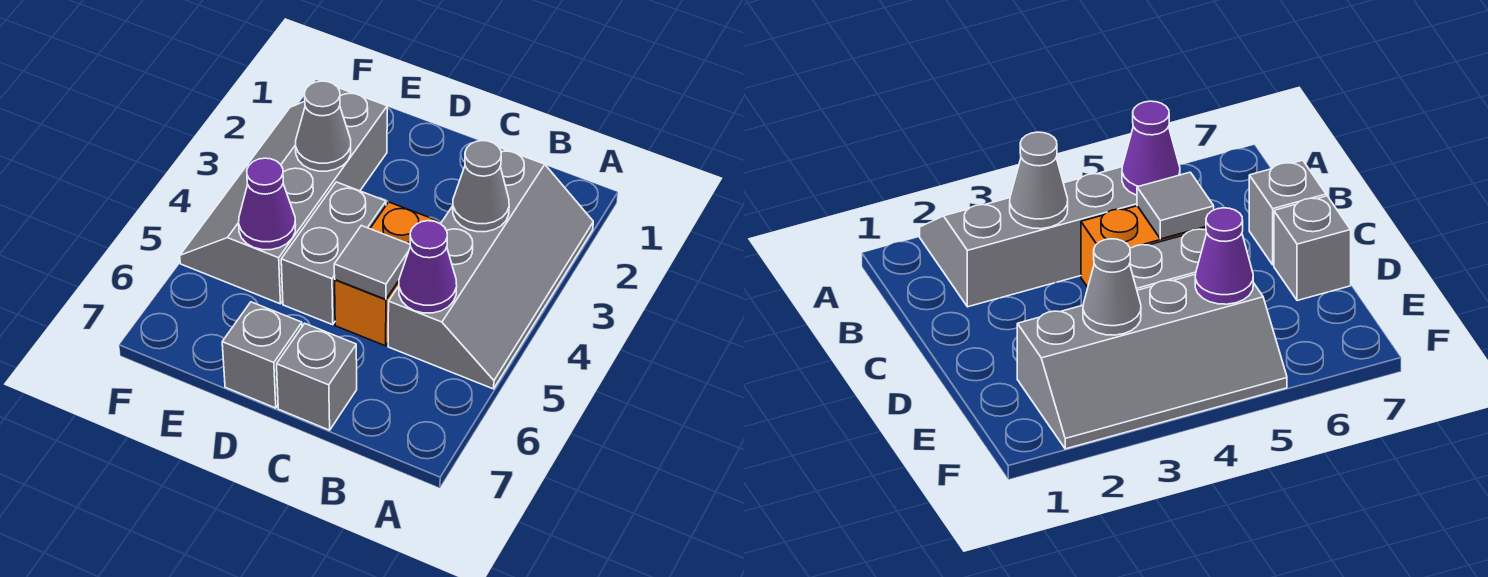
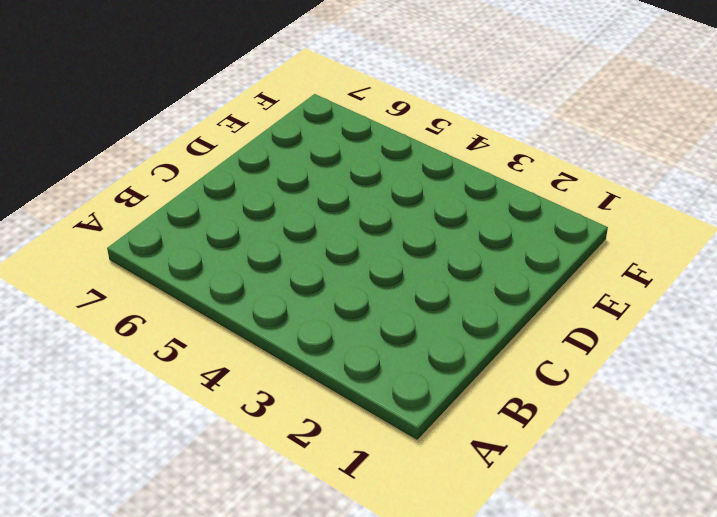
none -> grey slope A2:B5 level 1 top B
none -> orange brick C4:C5 level 1

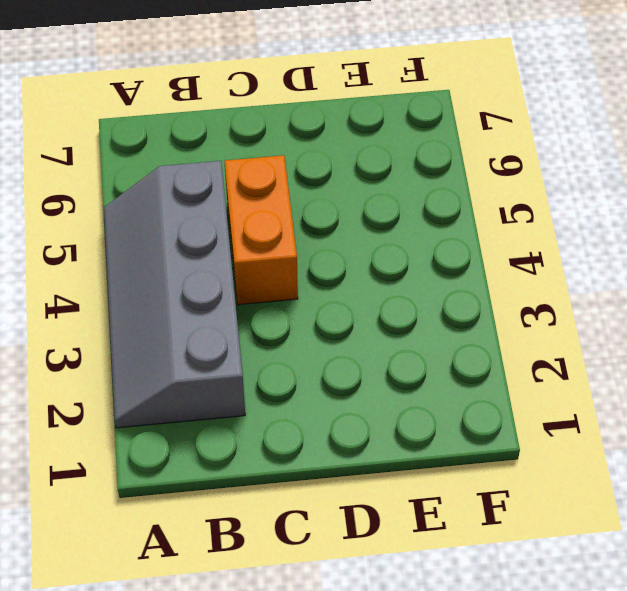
none -> grey brick C7 level 1
none -> grey brick D4:D5 level 1

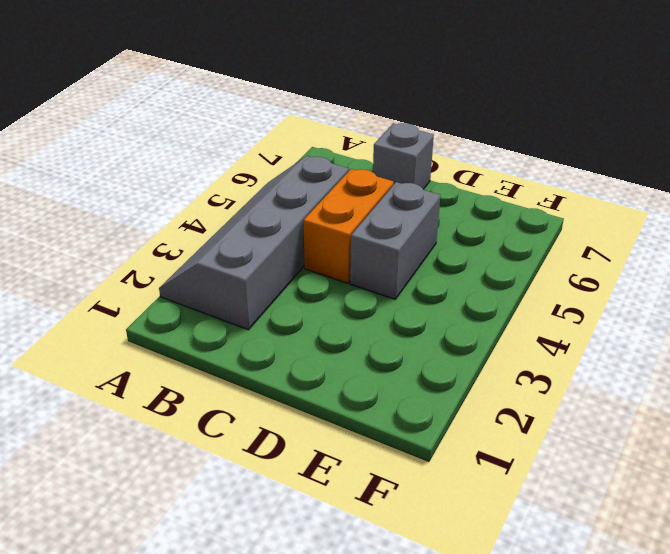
none -> grey brick D7 level 1
none -> grey slope E2:F5 level 1 top E

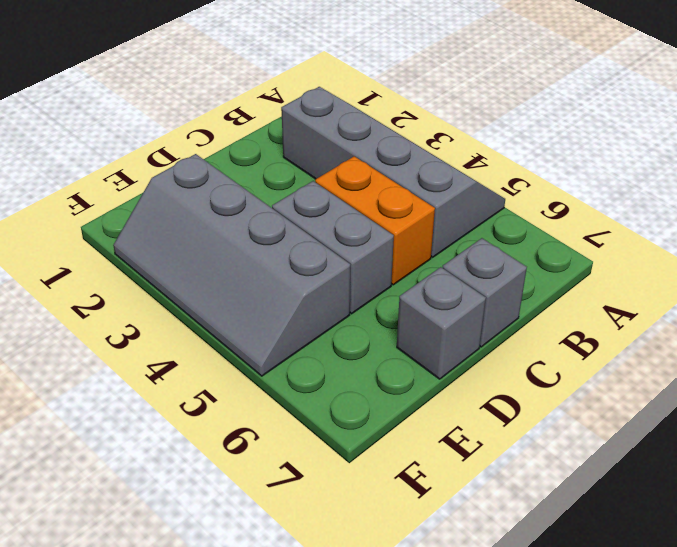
none -> grey cone B3 level 2
none -> purple cone B5 level 2

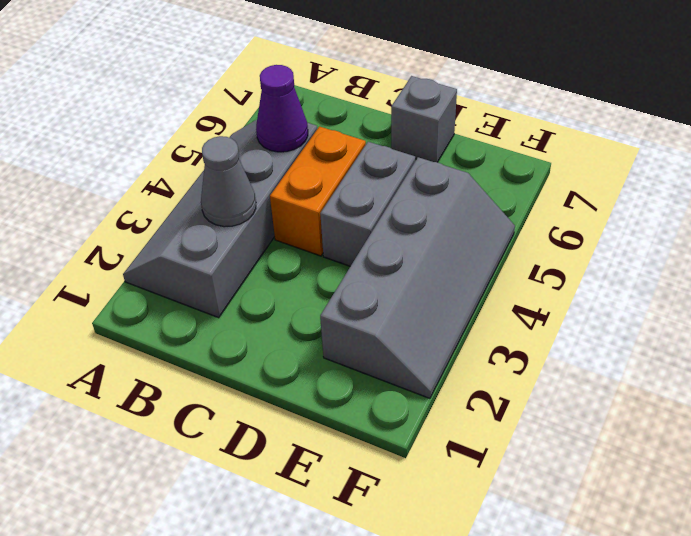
none -> grey brick C7 level 1
none -> grey tile C5 level 2

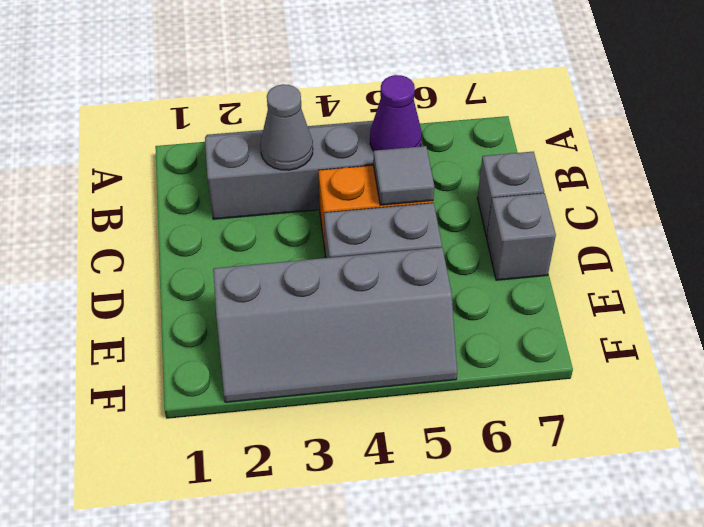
none -> grey cone E3 level 2
none -> purple cone E5 level 2

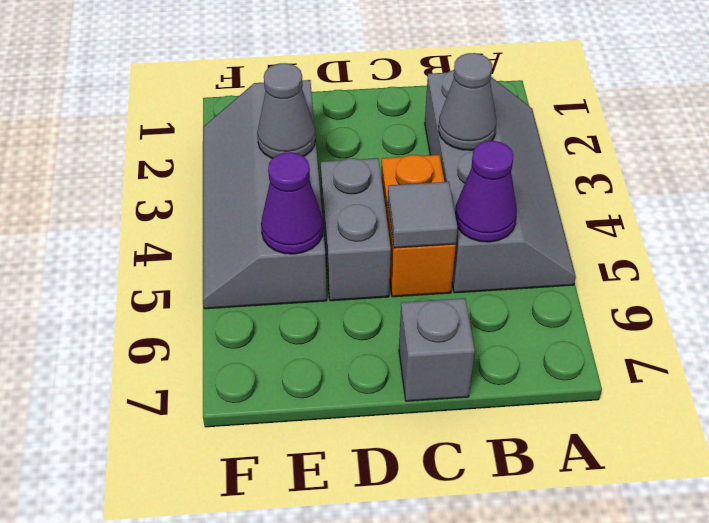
none -> grey brick D7 level 1

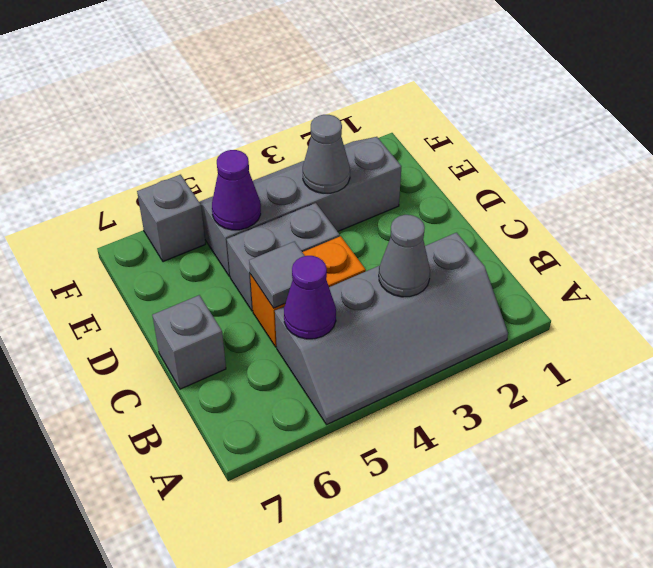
grey brick F6 level 1 -> grey brick D7 level 1

